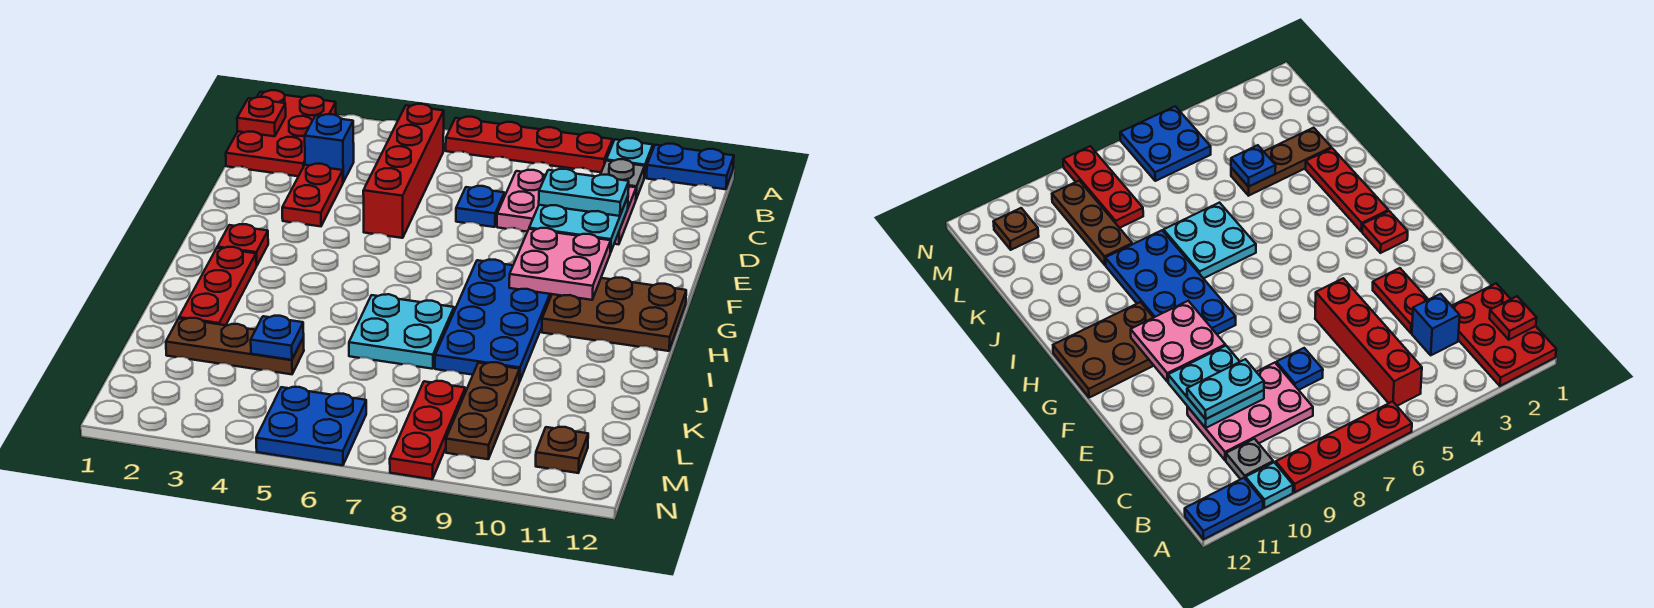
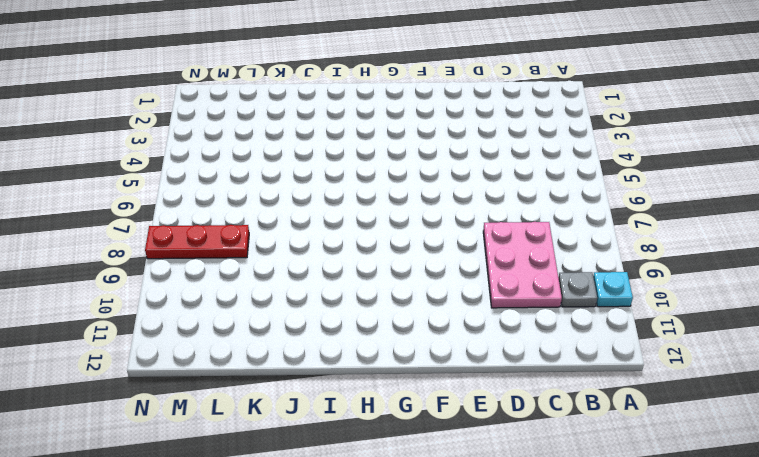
none -> red plate A1:C2 level 1
none -> red plate A6:A9 level 1
none -> blue plate A11:A12 level 1

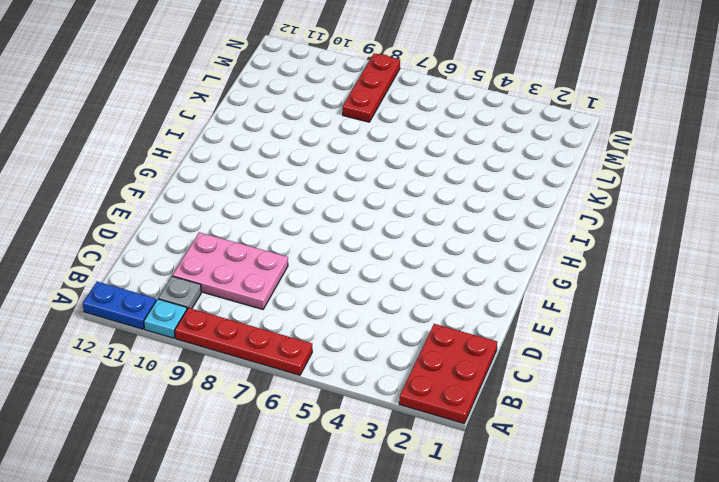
none -> red brick B5:E5 level 1
none -> blue brick C3 level 1
none -> red plate D3:E3 level 1

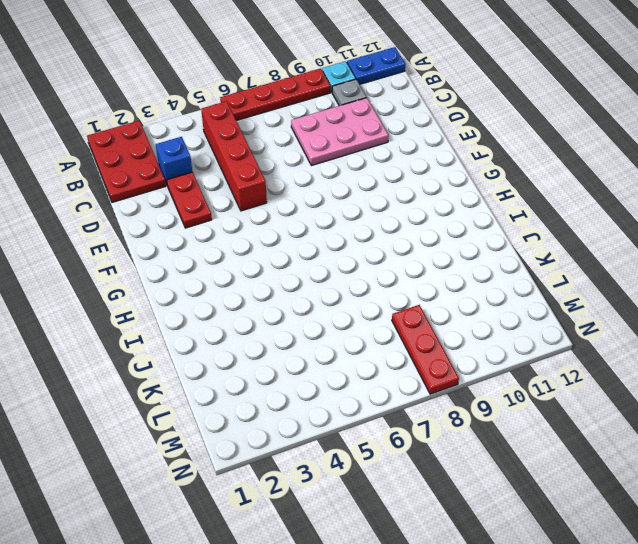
none -> blue plate D7 level 1
none -> red plate G2 level 1
none -> blue plate G8:J9 level 1

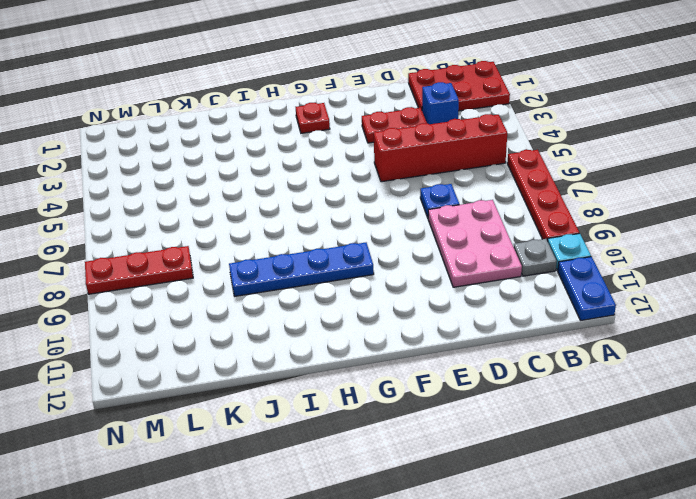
blue plate G9:J9 level 1 -> blue plate G8:J9 level 1
none -> brown plate G10:H12 level 1
none -> red plate H2:J2 level 1
none -> cyan plate I6:J7 level 1

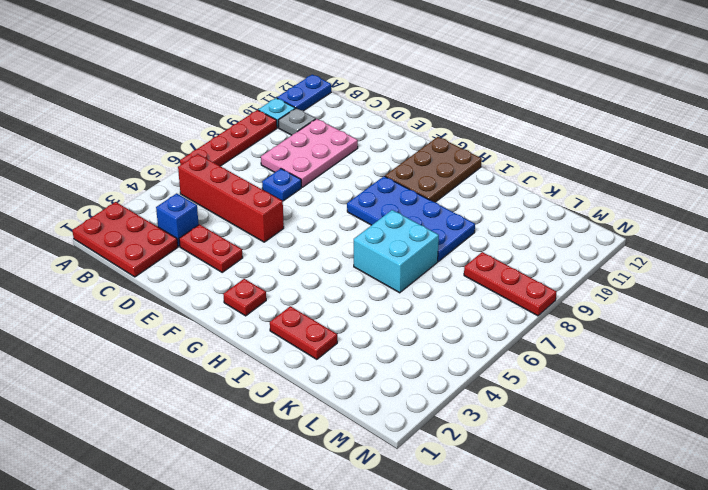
red plate I2:J2 level 1 -> red plate H2:J2 level 1
cyan brick I6:J7 level 1 -> cyan plate I6:J7 level 1
none -> brown plate K2:K4 level 1
none -> brown plate K9:M9 level 1
none -> blue plate M5:N6 level 1

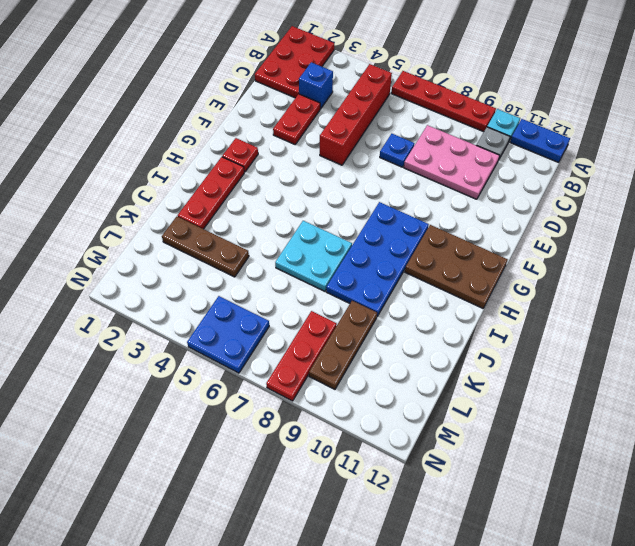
none -> brown plate M11 level 1
none -> red plate B1 level 2
none -> cyan plate D9:E10 level 2

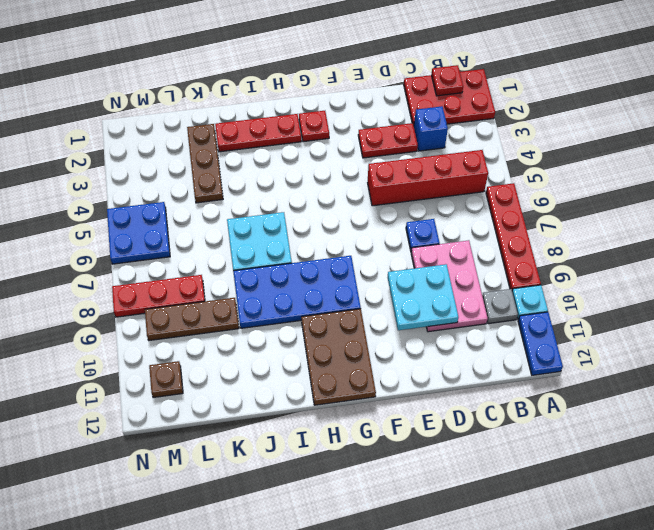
none -> pink plate F9:G10 level 2
none -> blue plate K4 level 2
none -> cyan plate D9:D10 level 3

